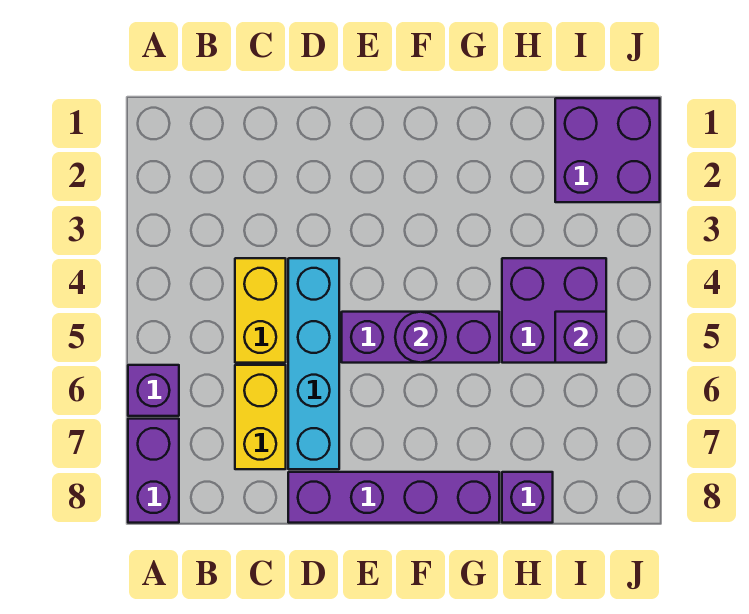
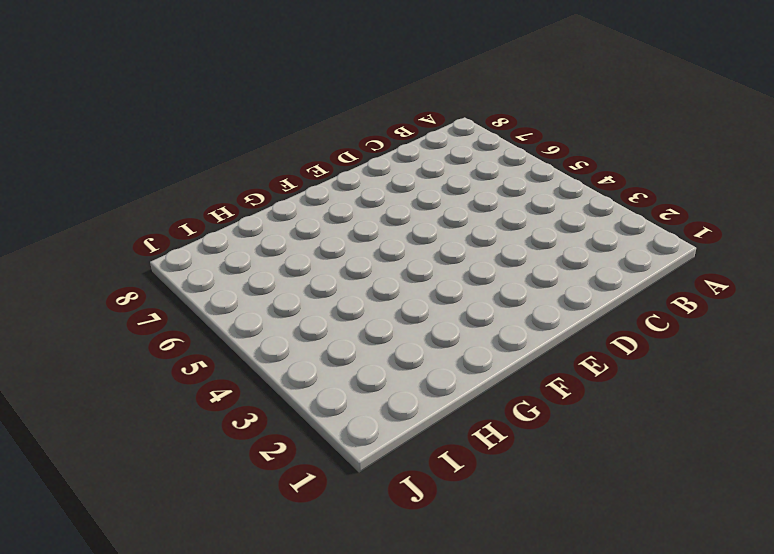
none -> purple brick A6 level 1
none -> purple brick A7:A8 level 1
none -> yellow brick C4:C5 level 1

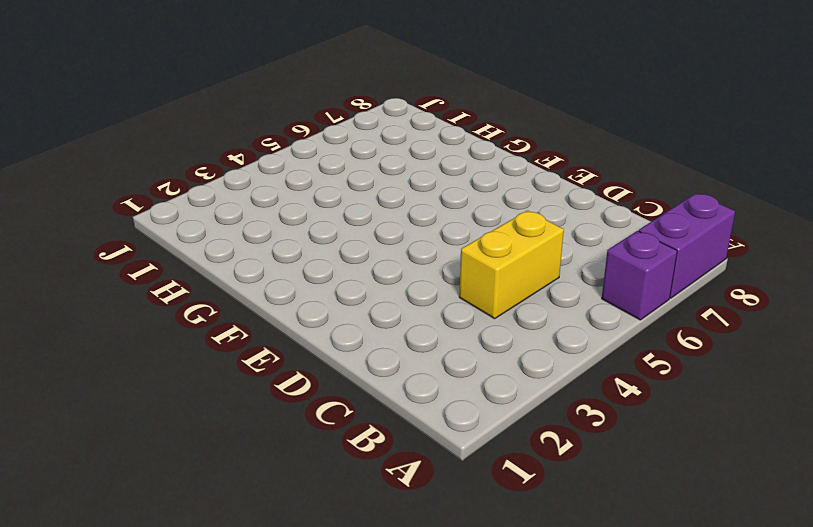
none -> yellow brick C6:C7 level 1
none -> cyan brick D4:D7 level 1
none -> purple brick D8:G8 level 1

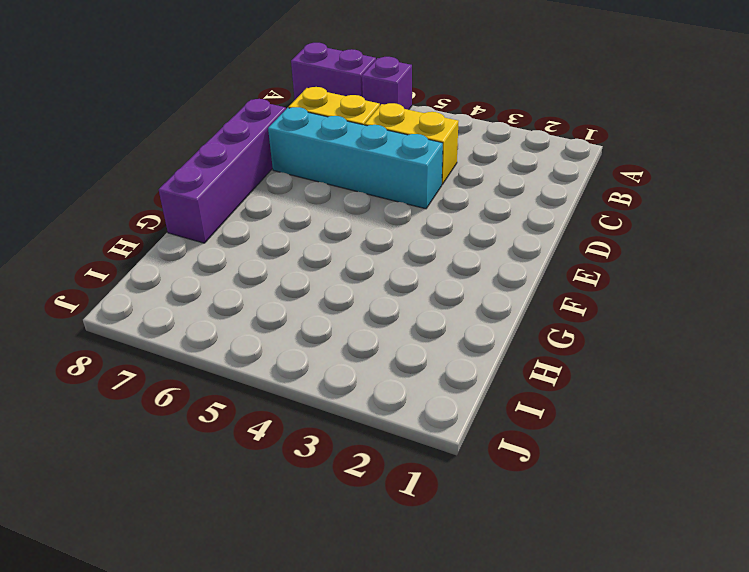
none -> purple brick E5:G5 level 1
none -> purple brick H4:I5 level 1
none -> purple brick H8 level 1

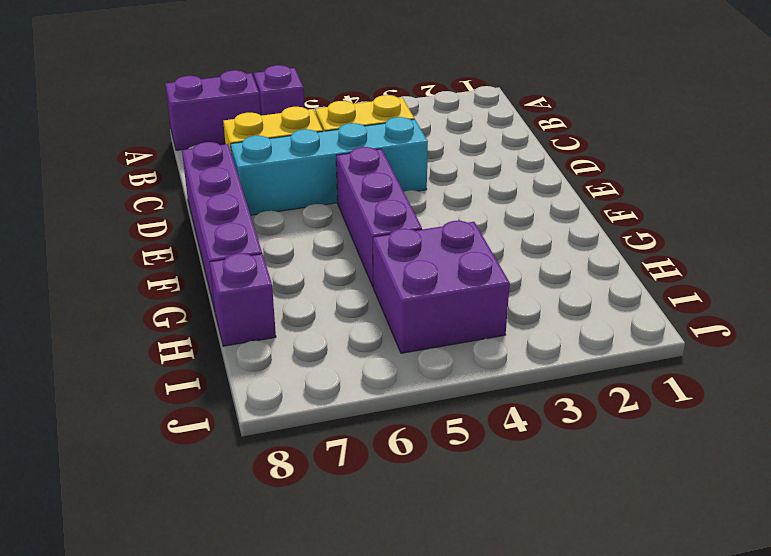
none -> purple brick I1:J2 level 1
none -> purple round brick F5 level 2
none -> purple brick I5 level 2

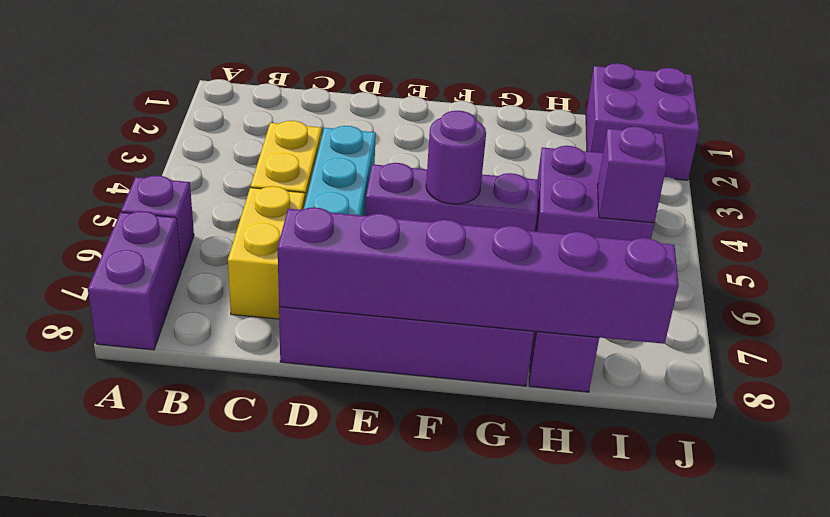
purple brick D8:I8 level 2 -> none

